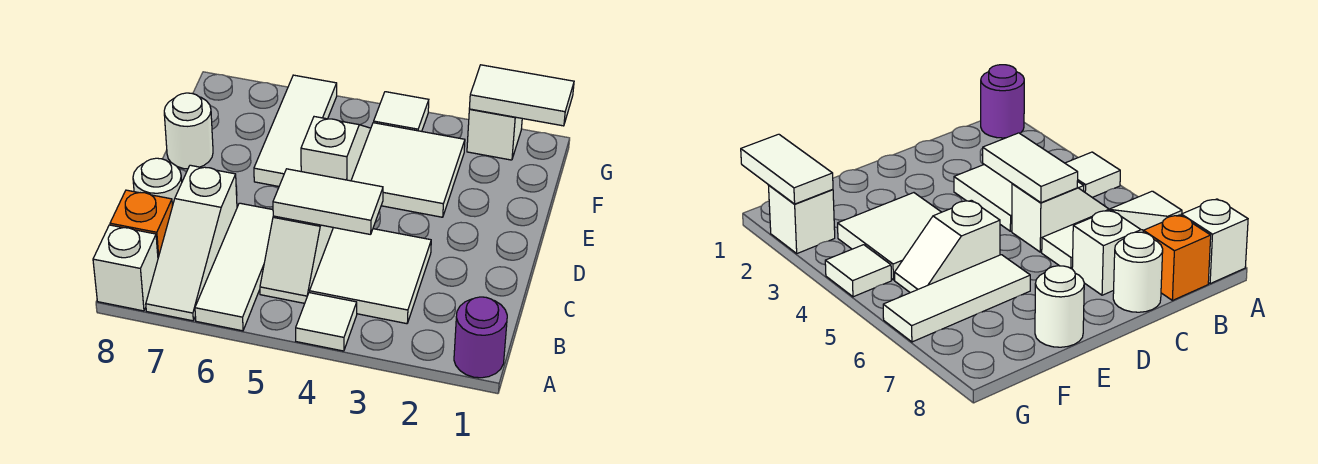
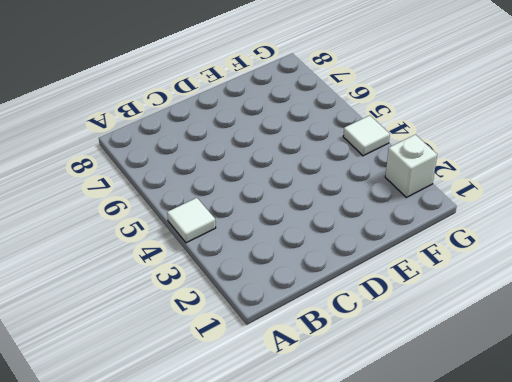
none -> purple round brick A1 level 1
none -> white tile A6:C6 level 1
none -> white slope A7:C7 level 1 top C

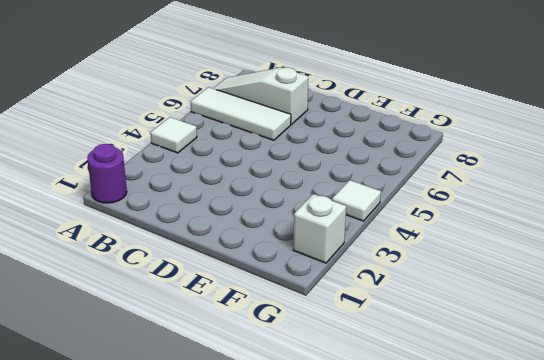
none -> white brick A8 level 1
none -> white tile B3:C4 level 1
none -> white slope B5:C5 level 1 top C

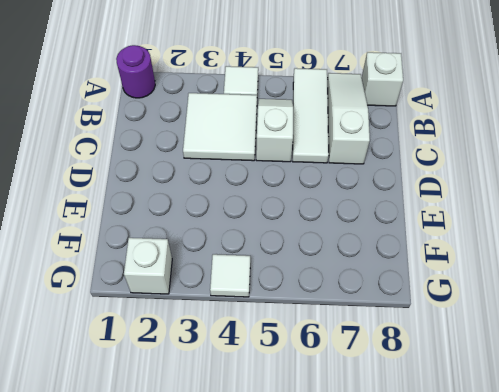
none -> orange brick B8 level 1
none -> white round brick C8 level 1
none -> white tile E3:F4 level 1

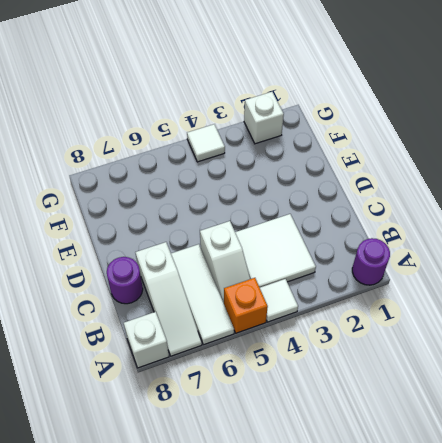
orange brick A5 level 1 -> orange brick B8 level 1
purple round brick C8 level 1 -> white round brick C8 level 1
none -> white tile E3:F4 level 1
none -> white slope E5:F5 level 1 top E
none -> white tile E6:G6 level 1

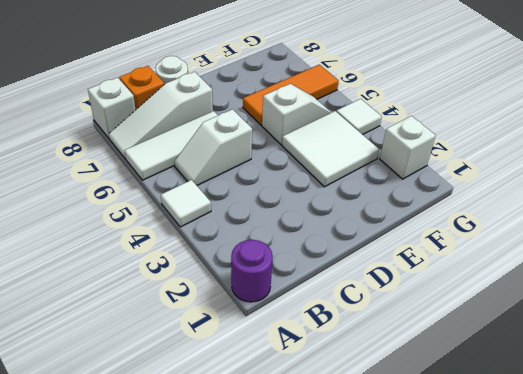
orange tile E6:G6 level 1 -> white tile E6:G6 level 1
none -> white tile B3:C4 level 1
none -> white round brick E8 level 1
none -> white tile C4:C5 level 2

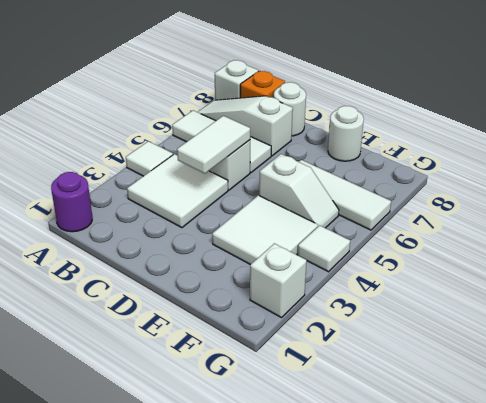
none -> white tile G1:G2 level 2

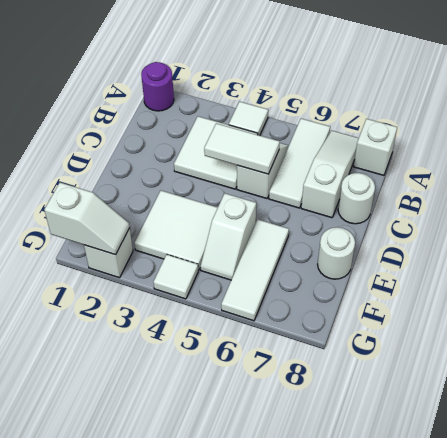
white slope G1:G2 level 2 top 1 -> white tile G1:G2 level 2
none -> orange brick B8 level 1

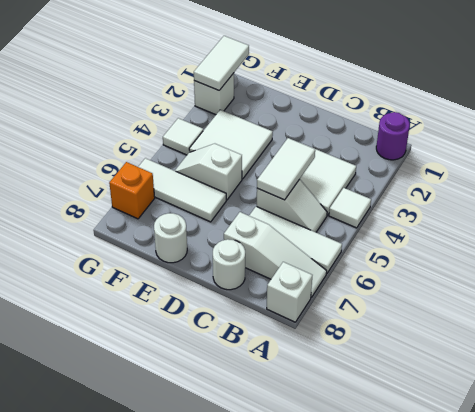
orange brick G7 level 1 -> orange brick B8 level 1

